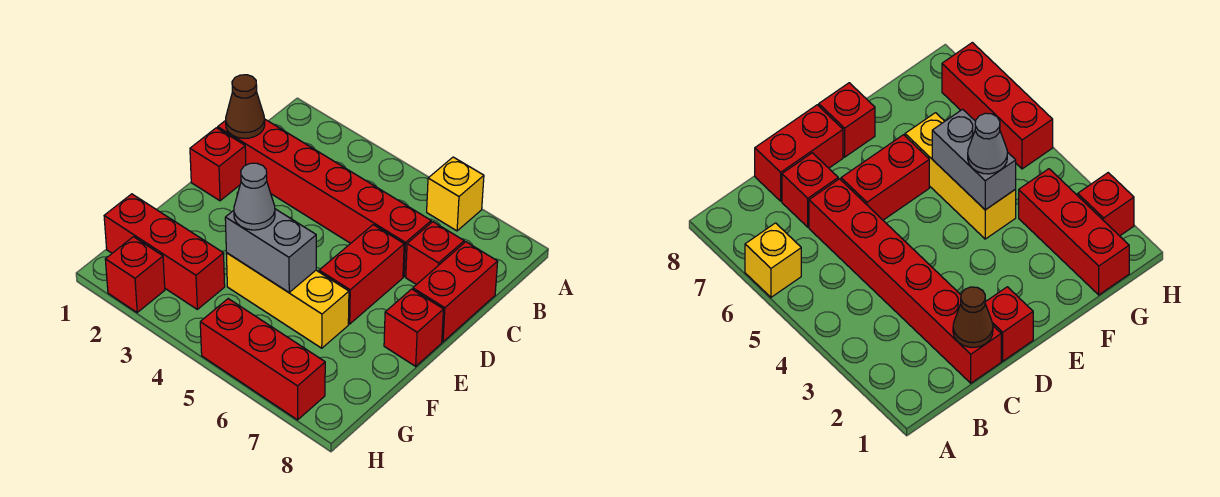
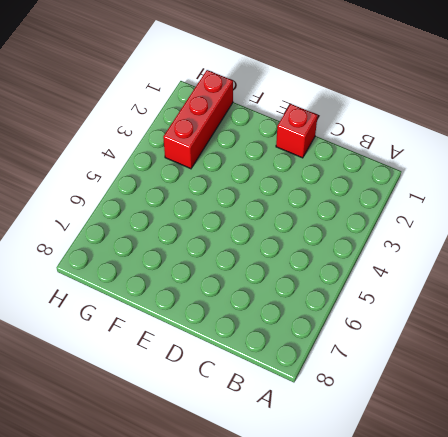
none -> yellow brick A6 level 1
none -> red brick C1:C6 level 1
none -> red brick C7 level 1

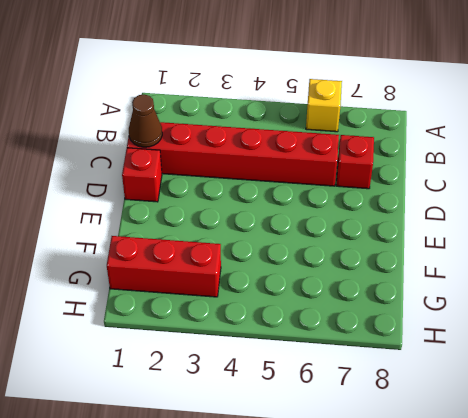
none -> red brick C8:D8 level 1
none -> red brick D6:E6 level 1
none -> red brick E8 level 1

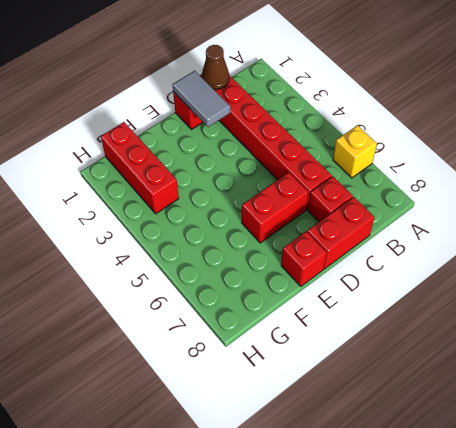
grey tile D1:D2 level 2 -> none
none -> yellow brick F4:F6 level 1
none -> red brick H2 level 1
none -> red brick H5:H7 level 1

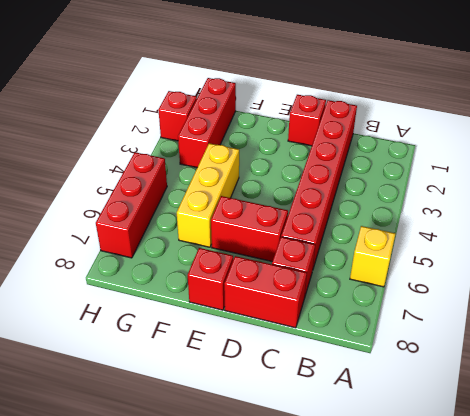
none -> brown cone C1 level 2
none -> grey brick F4:F5 level 2
none -> grey cone F4 level 3

